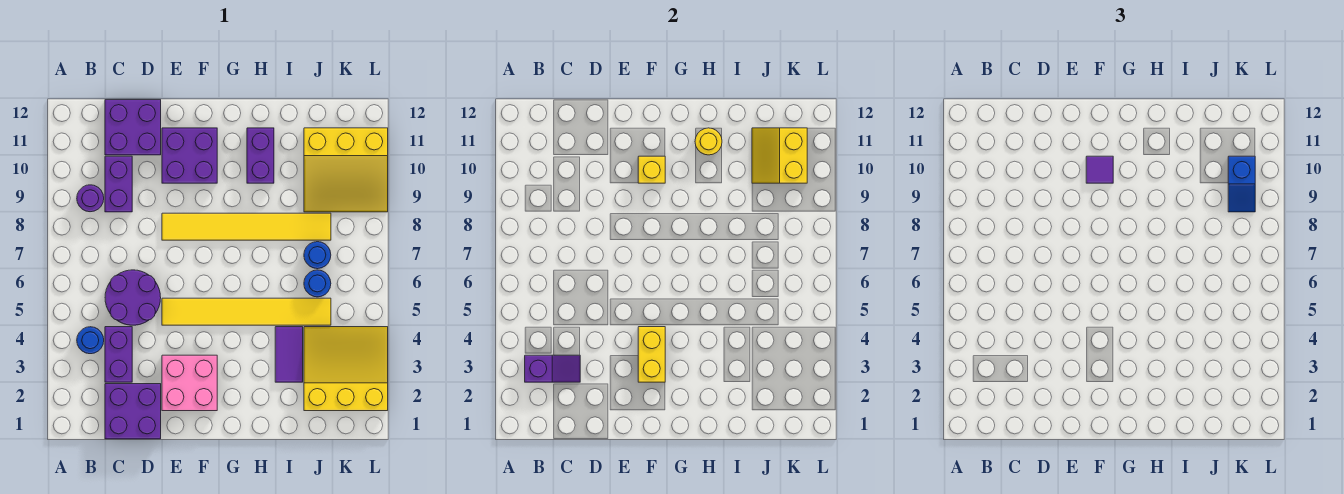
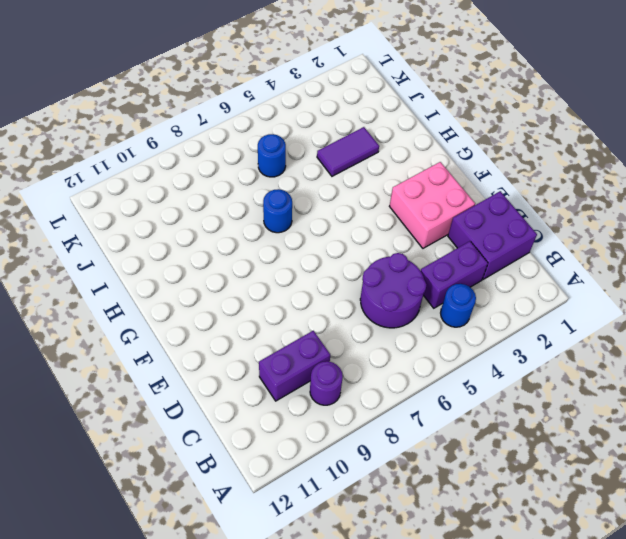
blue round brick H7 level 1 -> blue round brick J7 level 1
none -> purple brick C11:D12 level 1
none -> yellow tile E5:J5 level 1
none -> yellow tile E8:J8 level 1

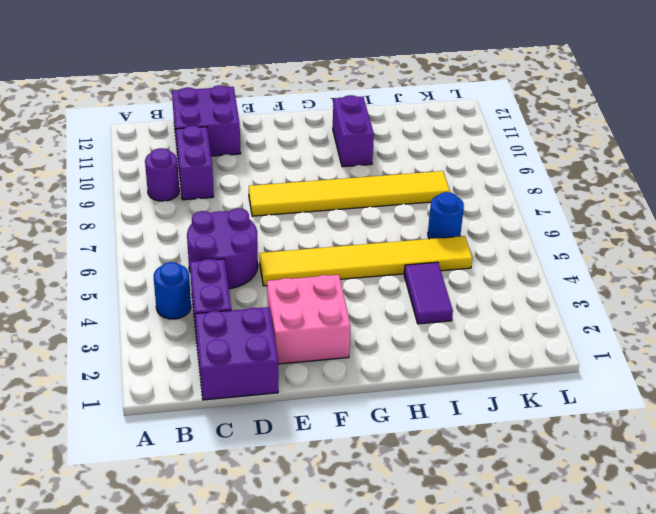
none -> purple brick E10:F11 level 1
none -> yellow slope J2:L4 level 1 top 2
none -> blue round brick J7 level 1

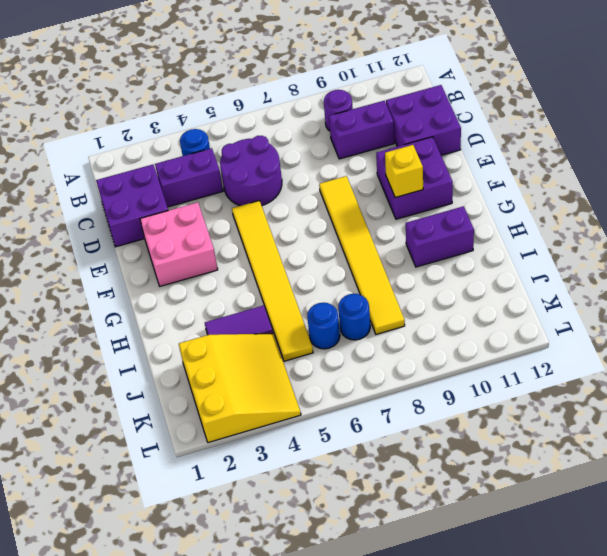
none -> yellow slope J9:L11 level 1 top 11
none -> purple slope B3:C3 level 2 top B
none -> yellow brick F3:F4 level 2

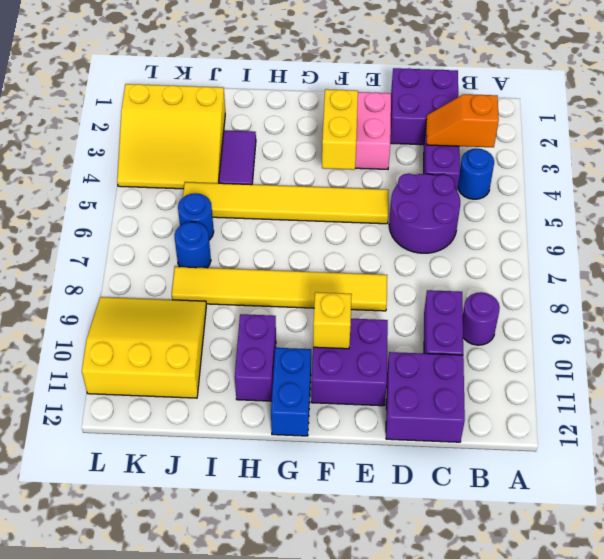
orange slope B3:C3 level 2 top B -> purple slope B3:C3 level 2 top B
blue brick G11:G12 level 1 -> none
none -> yellow round brick H11 level 2
none -> yellow slope J10:K11 level 2 top K
none -> purple tile F10 level 3

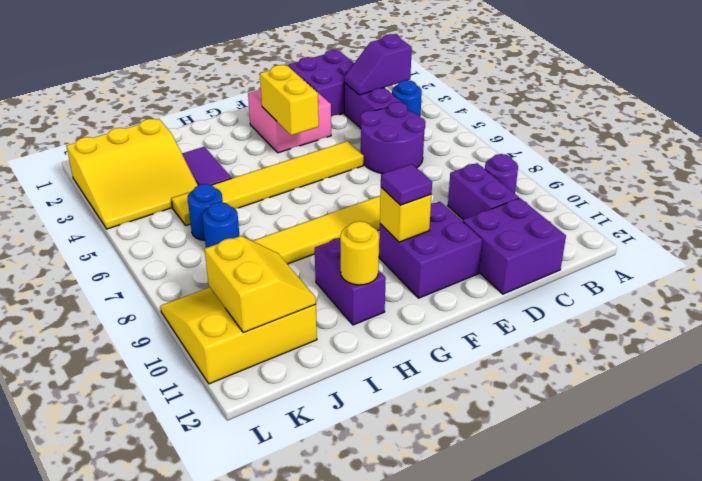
none -> blue slope K9:K10 level 3 top 10

